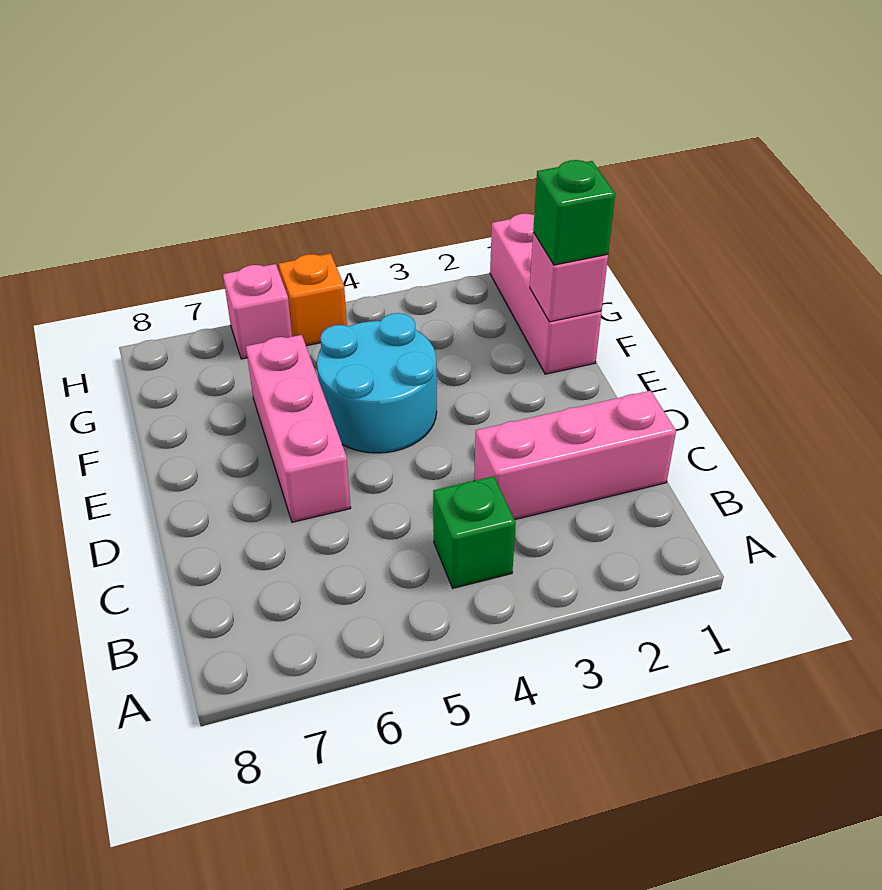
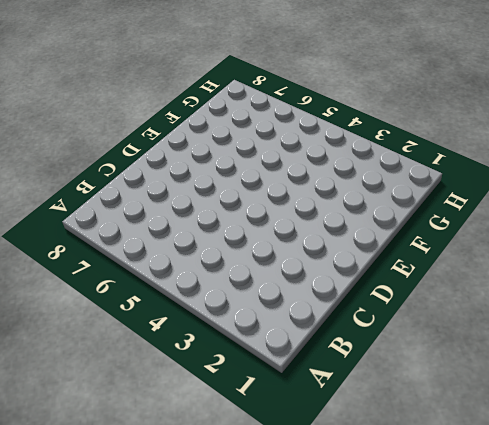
none -> green brick B4 level 1
none -> pink brick C1:C3 level 1

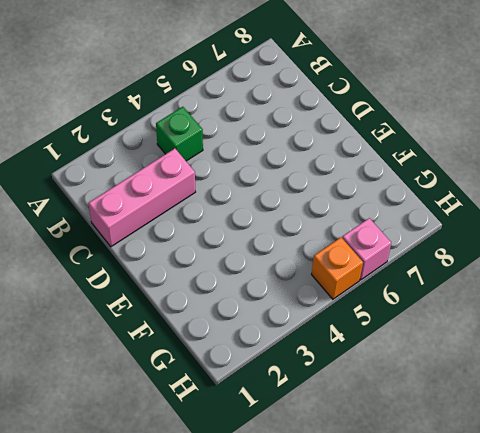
none -> pink brick D6:F6 level 1
none -> cyan round brick E4:F5 level 1

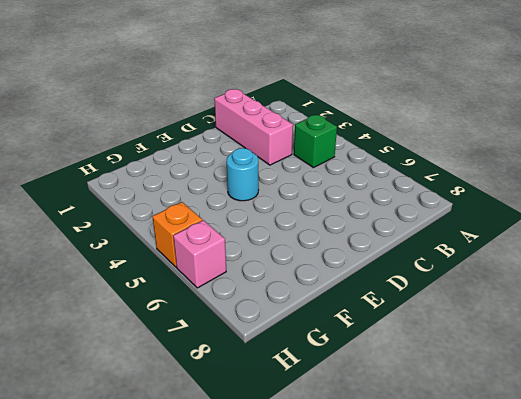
cyan round brick E4 level 1 -> cyan round brick E4:F5 level 1
none -> pink brick D6:F6 level 1
none -> pink brick F1:H1 level 1

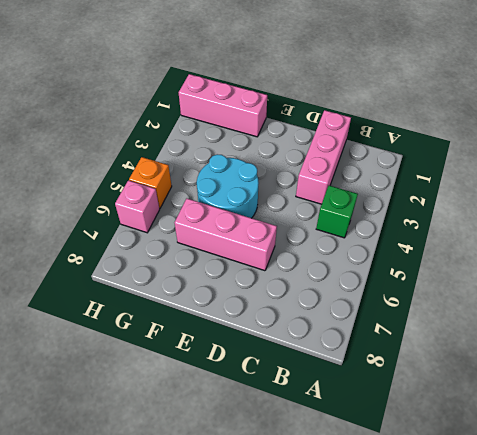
none -> pink brick F1 level 2
none -> green brick F1 level 3

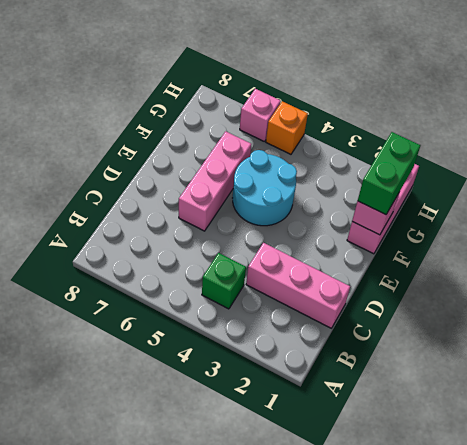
green brick F1:G1 level 3 -> green brick F1 level 3

